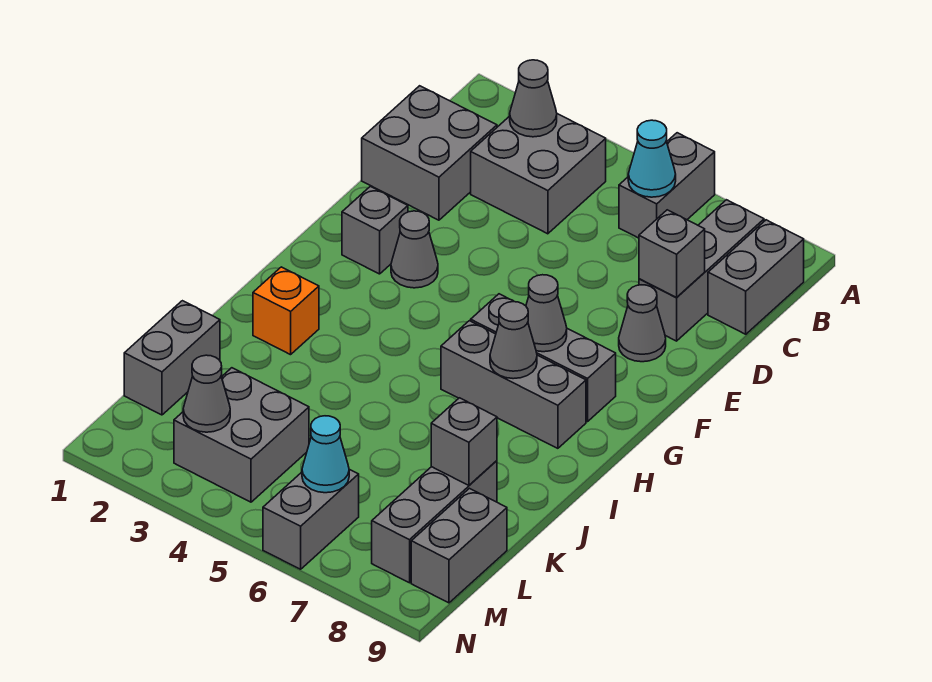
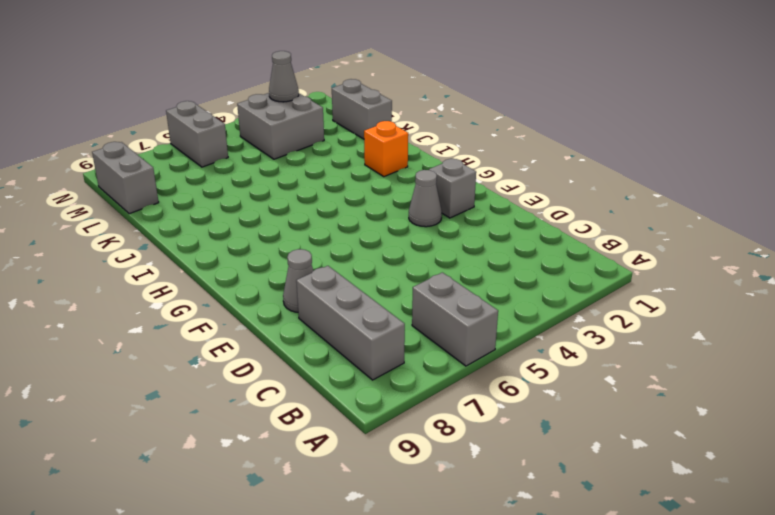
none -> grey brick B3:C4 level 1
none -> grey brick B9:C9 level 1
none -> grey brick C1:D2 level 1

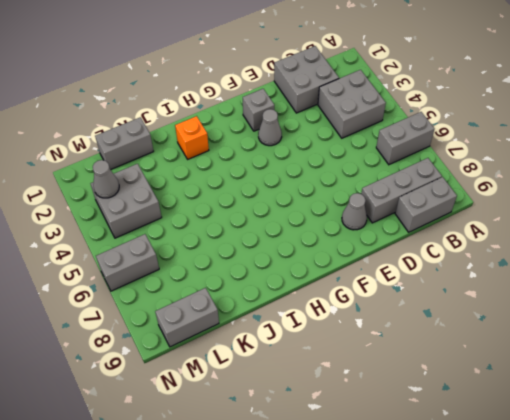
none -> grey brick G6:G8 level 1
none -> grey brick H6:H8 level 1
none -> grey brick K8:M8 level 1

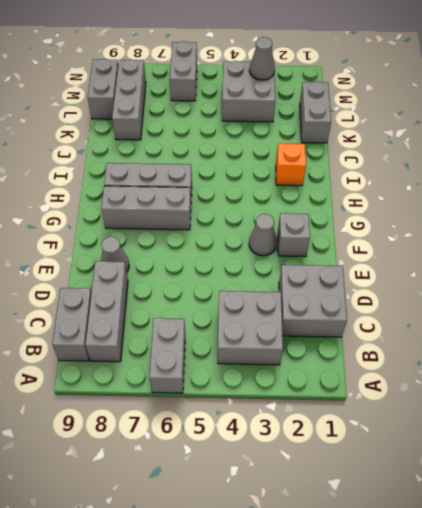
none -> grey cone B3 level 2
none -> cyan cone B6 level 2
none -> grey brick D8 level 2

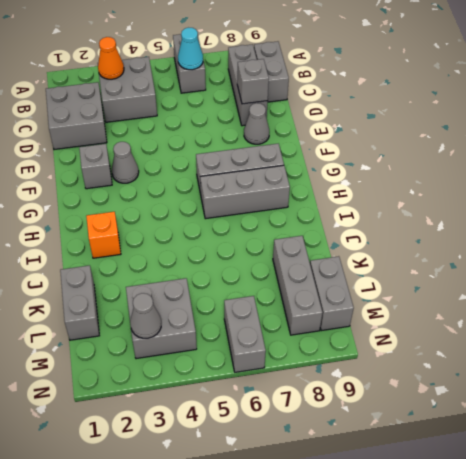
orange cone B3 level 2 -> grey cone B3 level 2
none -> grey cone G7 level 2
none -> grey cone H7 level 2
none -> grey brick K8 level 2

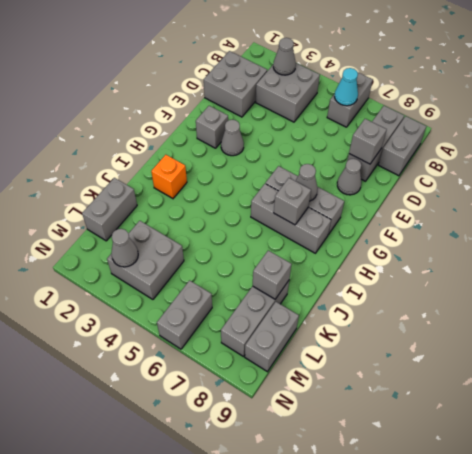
grey brick H7 level 2 -> grey cone H7 level 2
none -> cyan cone M6 level 2

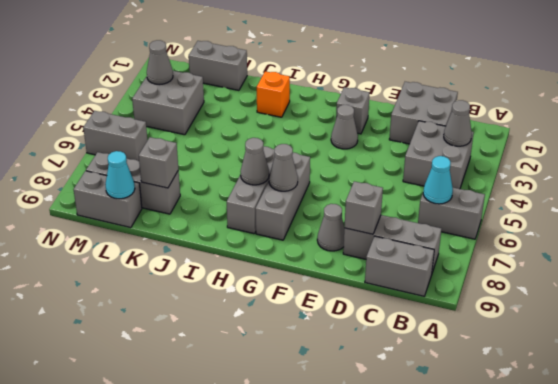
cyan cone L9 level 2 -> cyan cone M6 level 2

